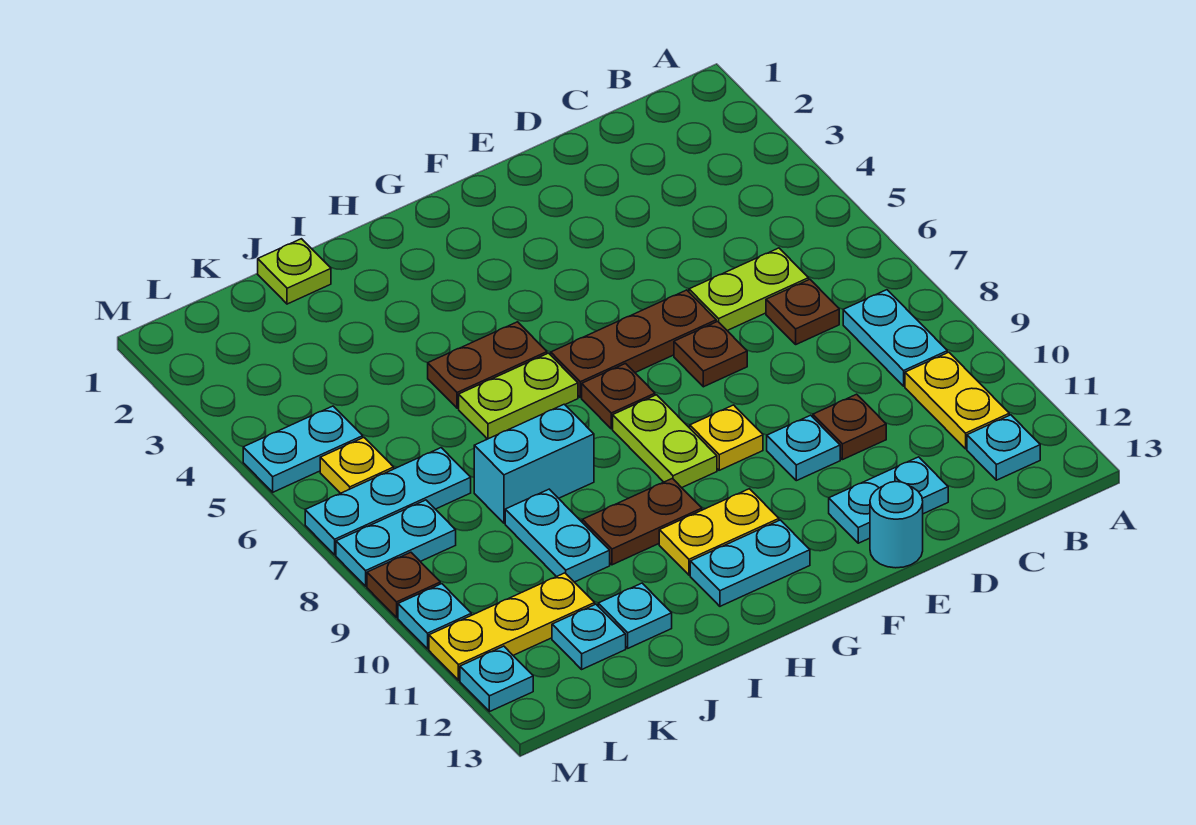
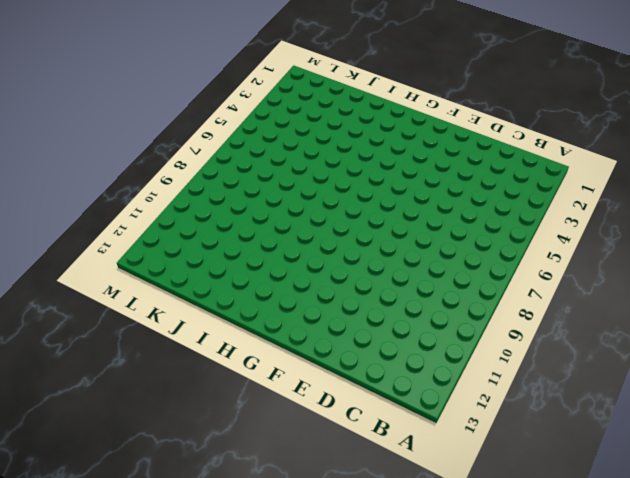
none -> cyan plate B8:B9 level 1
none -> yellow plate B10:B11 level 1
none -> cyan plate B12 level 1
none -> lime plate C6:D6 level 1

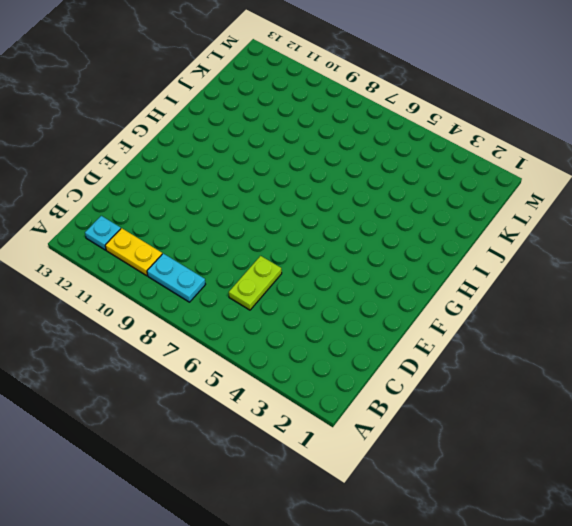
none -> brown plate C7 level 1
none -> brown plate D10 level 1
none -> cyan plate D12:E12 level 1
none -> brown plate E6:G6 level 1

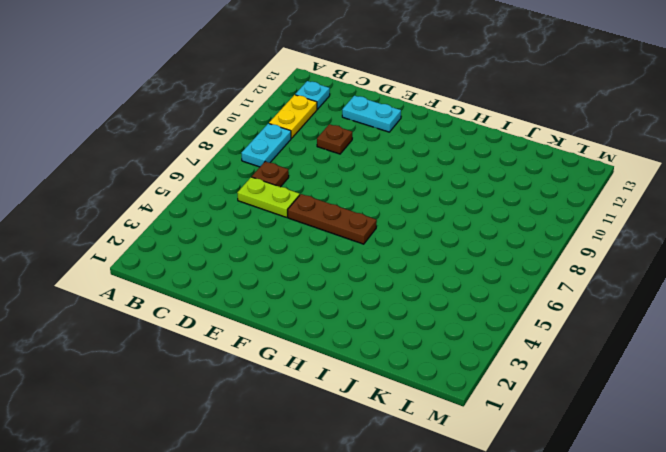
none -> brown plate E7 level 1
none -> cyan plate E10 level 1
none -> cyan round brick E13 level 1
none -> yellow plate F9 level 1

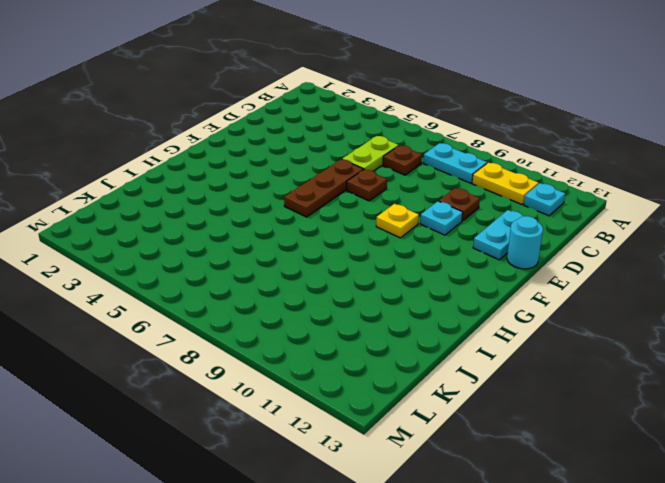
none -> brown plate G7 level 1
none -> lime plate G8:G9 level 1
none -> yellow plate G11:H11 level 1
none -> cyan plate G12:H12 level 1

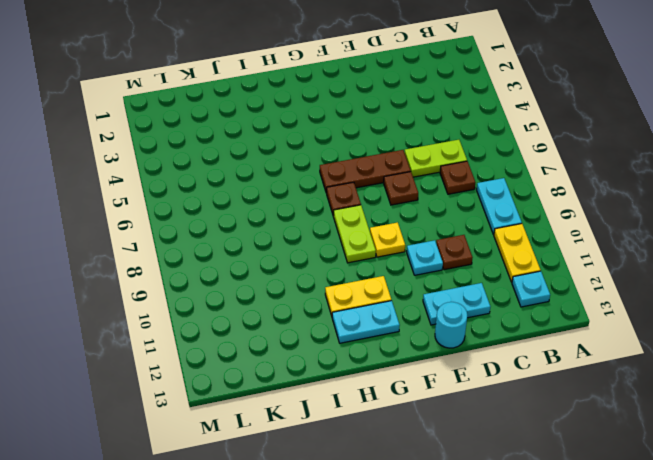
none -> brown plate H5:I5 level 1
none -> lime plate H6:I6 level 1
none -> brown plate H10:I10 level 1
none -> cyan brick I8:J8 level 1

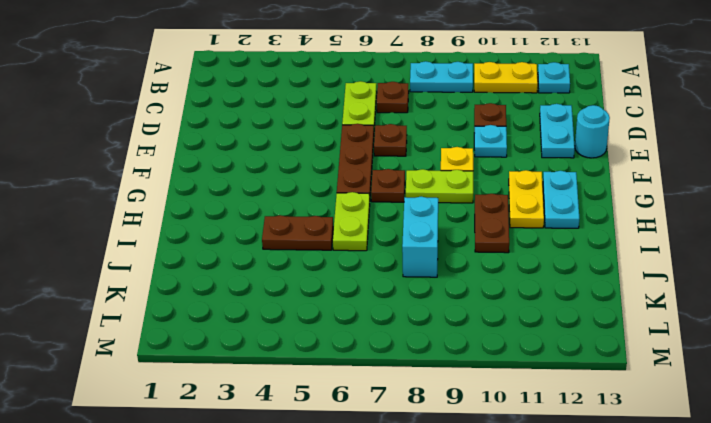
brown plate I4:I5 level 1 -> brown plate H5:I5 level 1
none -> lime plate J1 level 1
none -> cyan plate J9:J10 level 1
none -> cyan plate J12 level 1
none -> cyan plate K7:M7 level 1

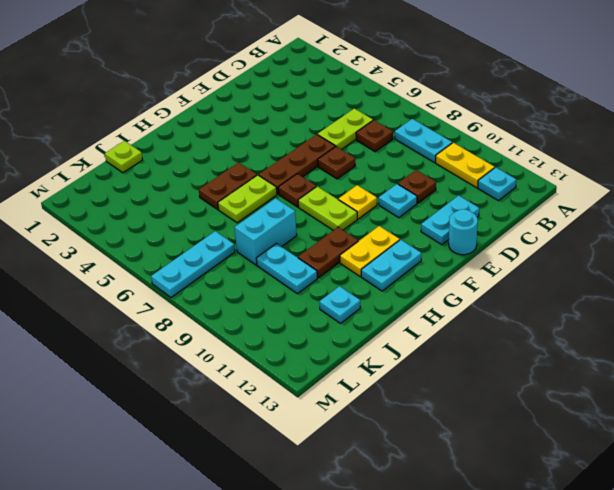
none -> yellow plate K11:M11 level 1
none -> cyan plate K12 level 1
none -> cyan plate L5:M5 level 1
none -> yellow plate L6 level 1

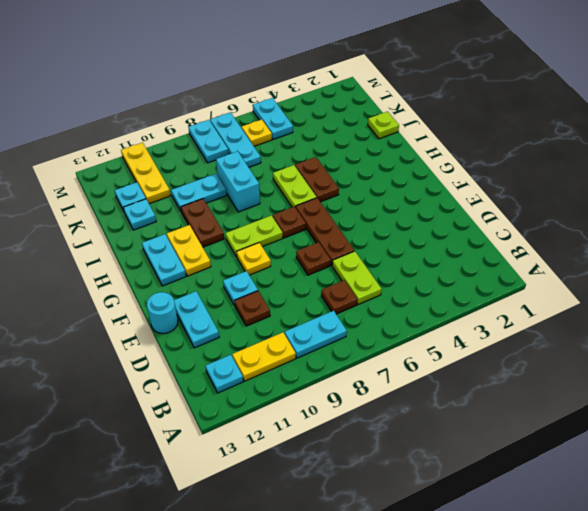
none -> brown plate M9 level 1
none -> cyan plate M10 level 1
none -> cyan plate M12 level 1

